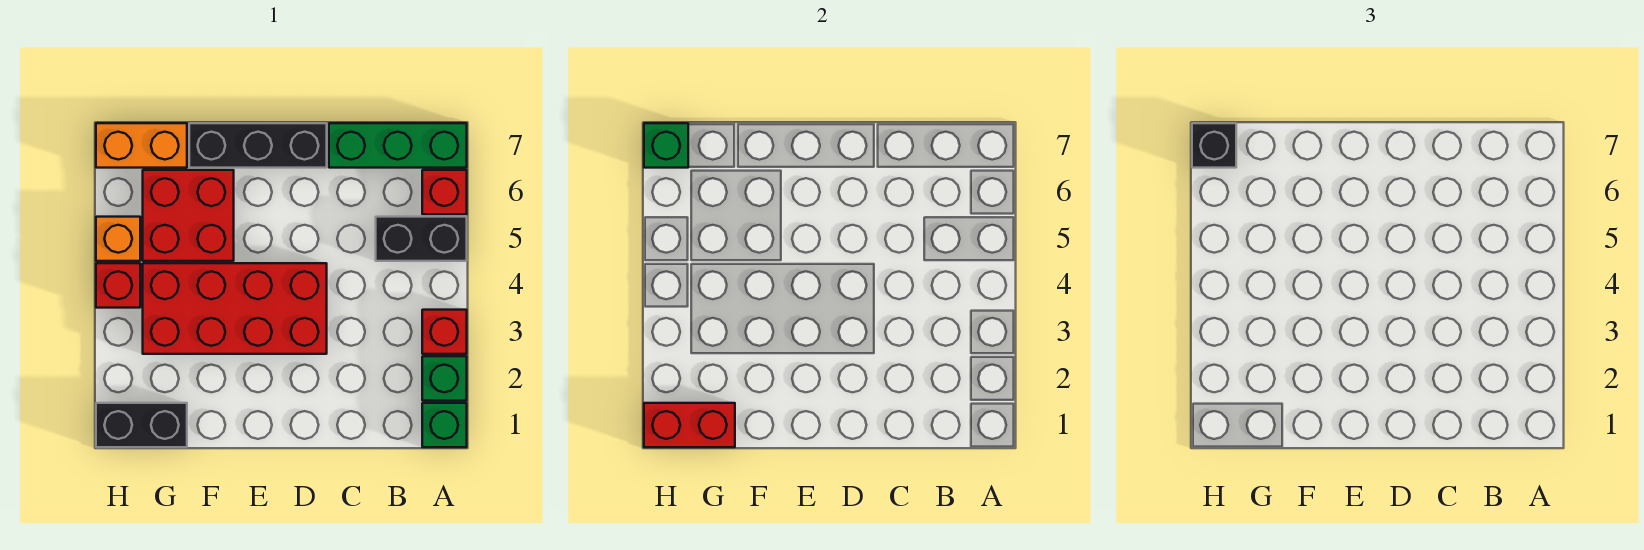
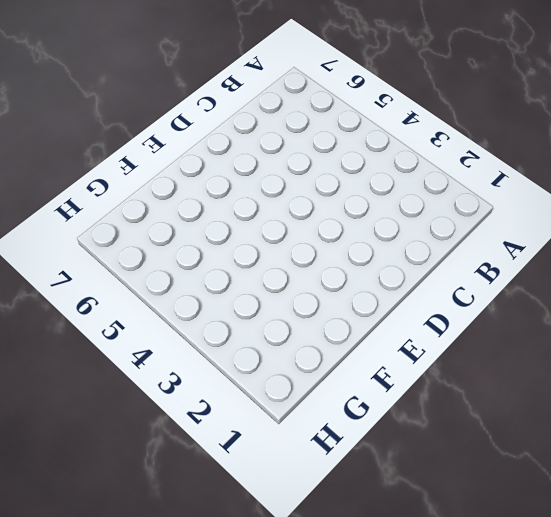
none -> green brick A1 level 1
none -> green brick A2 level 1
none -> red brick A3 level 1

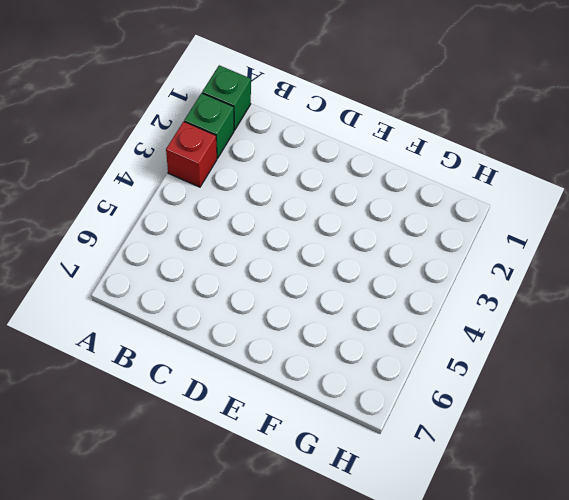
none -> black brick A5:B5 level 1
none -> red brick A6 level 1
none -> green brick A7:C7 level 1

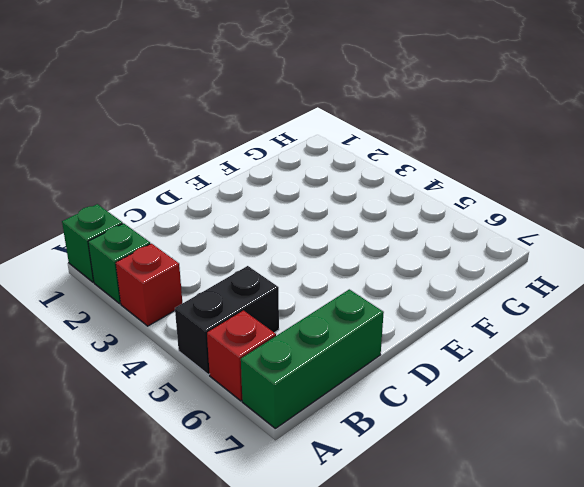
none -> red brick D3:G4 level 1
none -> black brick D7:F7 level 1
none -> red brick F5:G6 level 1

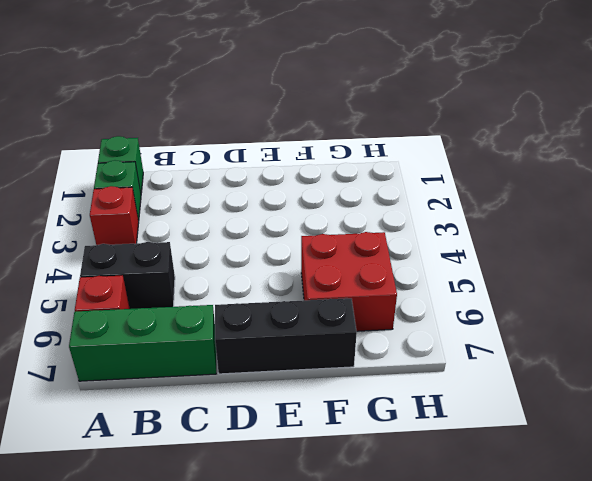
none -> red brick D3:G4 level 1
none -> black brick G1:H1 level 1
none -> orange brick G7:H7 level 1

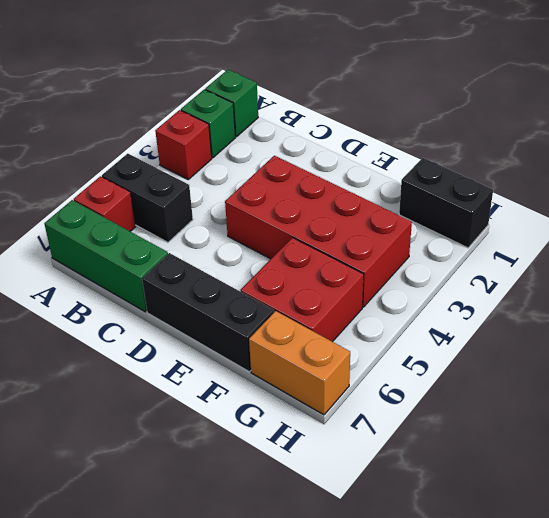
none -> red brick H4 level 1
none -> orange brick H5 level 1
none -> red brick G1:H1 level 2

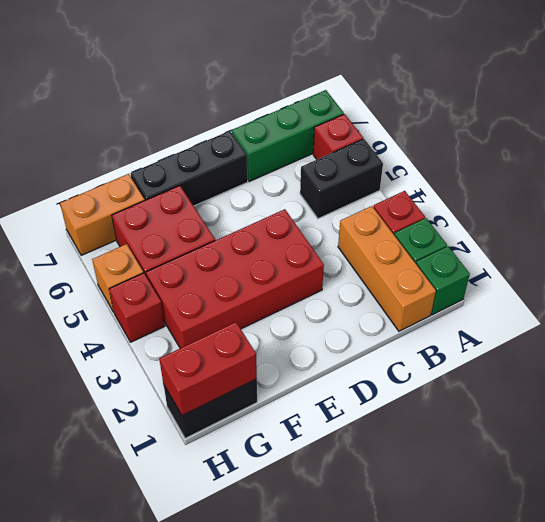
orange brick B1:B3 level 1 -> none
none -> green brick H7 level 2
none -> black brick H7 level 3

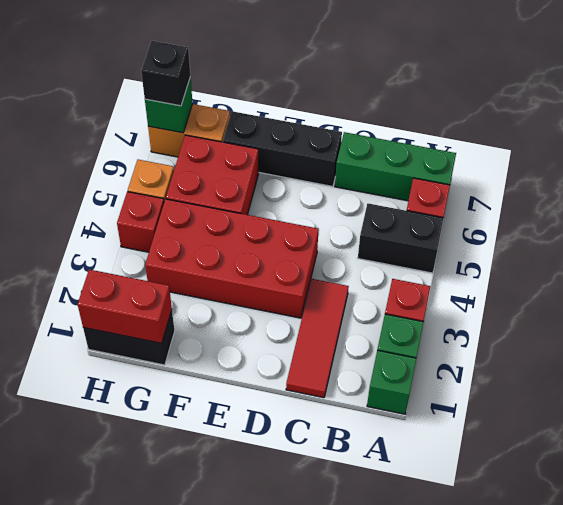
red tile C1:C3 level 1 -> none

